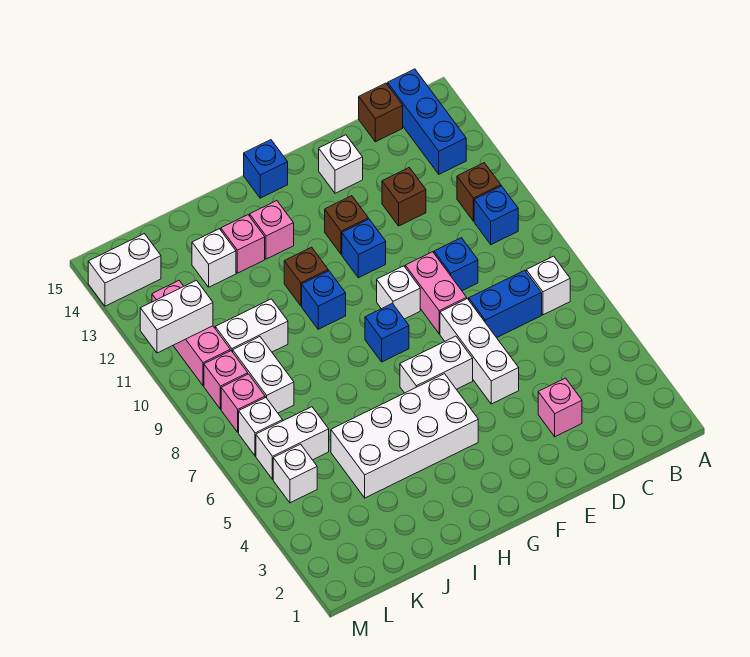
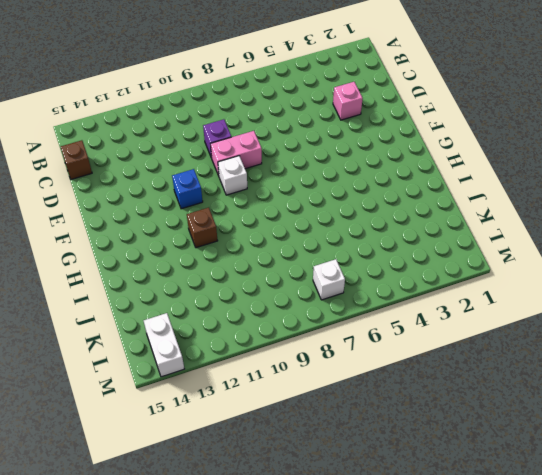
purple brick D9 level 1 -> blue brick D9 level 1
none -> white brick B7 level 1
none -> blue brick B10 level 1
none -> brown brick B11 level 1
none -> blue brick B13:B15 level 1

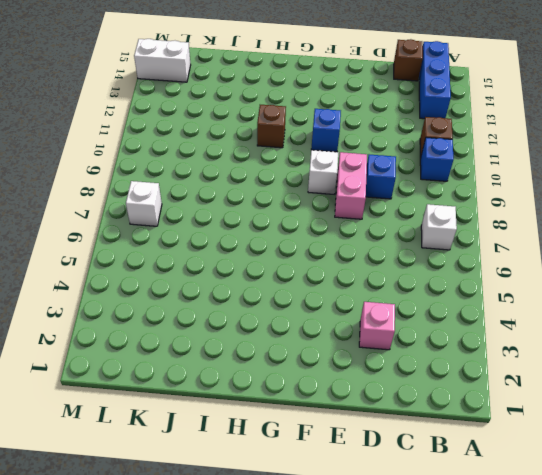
none -> blue brick C7:D7 level 1
none -> brown brick D12 level 1
none -> white brick E5:E7 level 1
none -> white brick E14 level 1

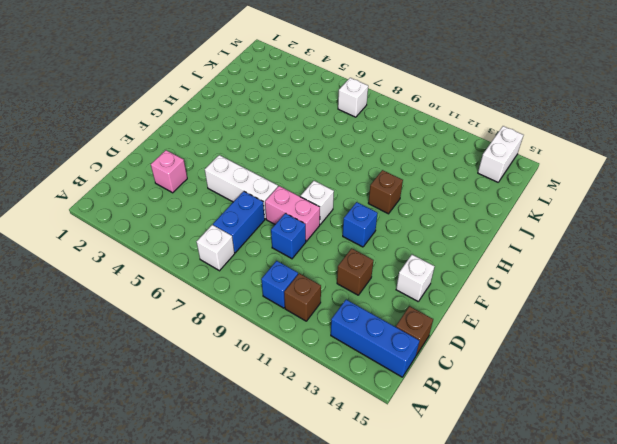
none -> white brick F6:G6 level 1
none -> brown brick F12 level 1
none -> white brick G4:J5 level 1
none -> blue brick G8 level 1

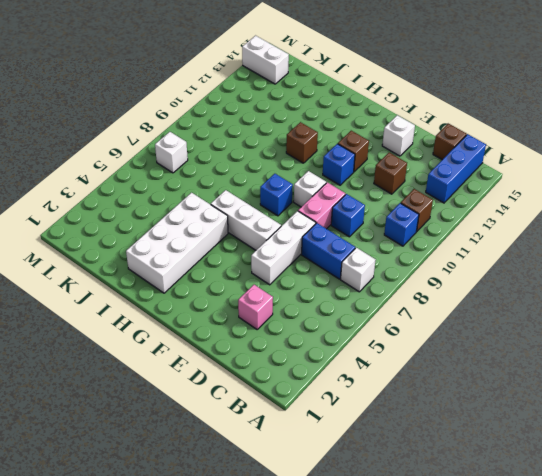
white brick F6:H6 level 1 -> white brick F6:G6 level 1
white brick H2:I5 level 1 -> white brick G4:J5 level 1
none -> blue brick G15 level 1
none -> blue brick H10 level 1
none -> pink brick H13 level 1
none -> pink brick I13 level 1

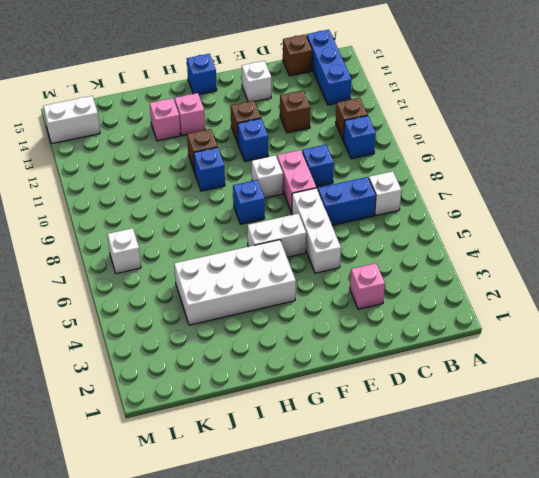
none -> white brick J10:K10 level 1
none -> white brick J13 level 1
none -> white brick K6:L6 level 1
none -> white brick K8:K9 level 1

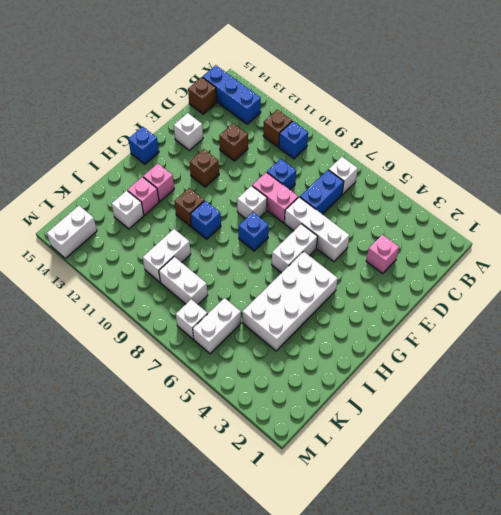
none -> blue brick F11 level 1
none -> white brick L5 level 1
none -> pink brick L8 level 1
none -> pink brick L9 level 1

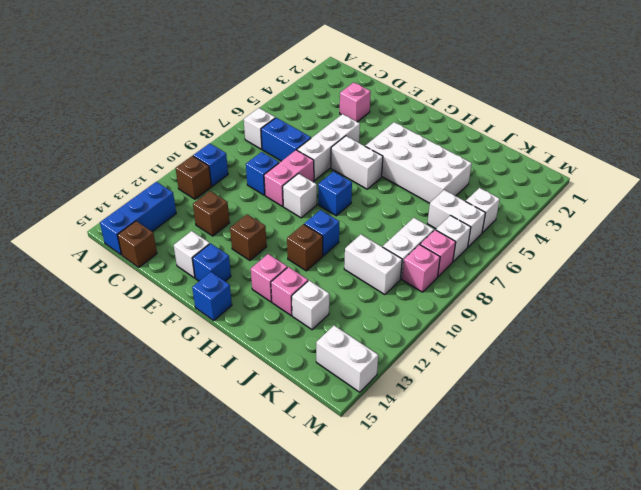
blue brick F14 level 1 -> blue brick F11 level 1
none -> pink brick L10:L12 level 1
none -> white brick L11:M11 level 2

